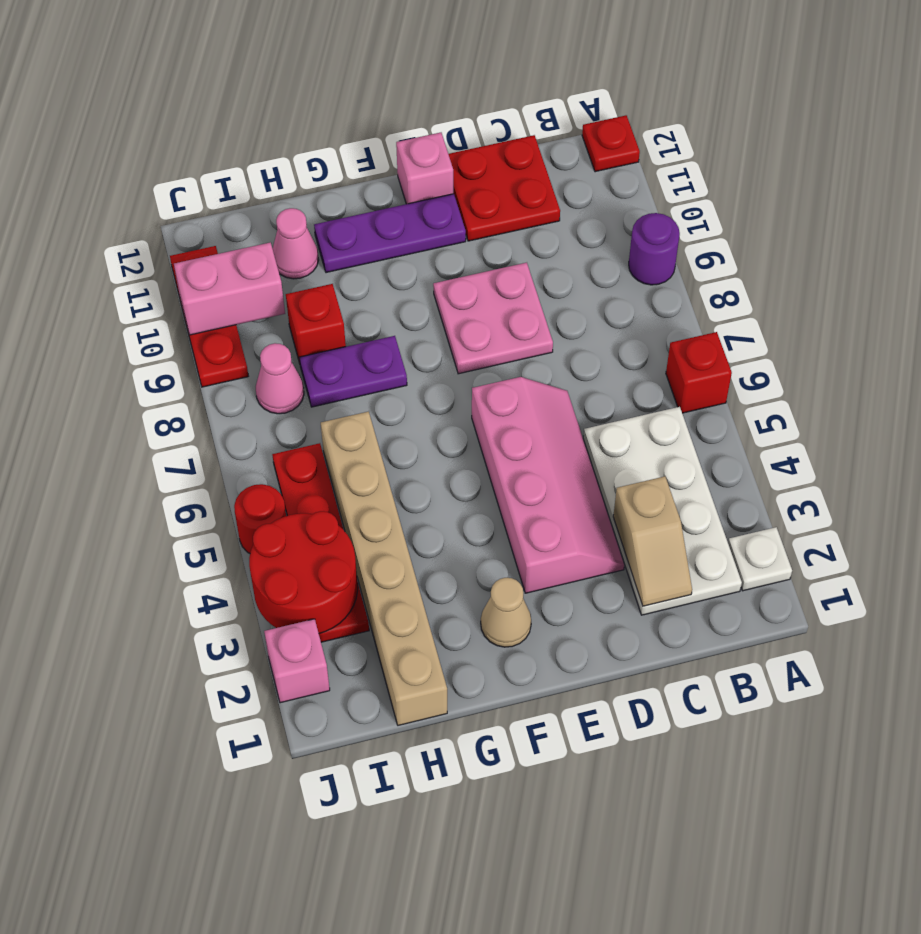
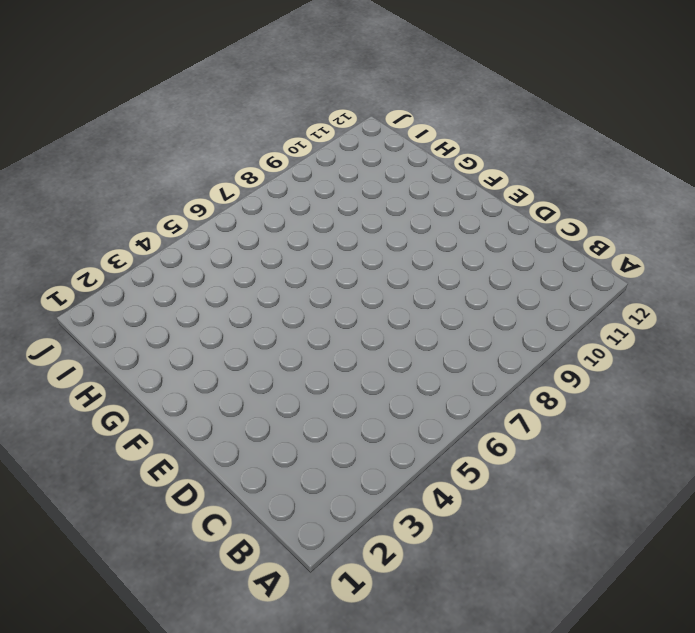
none -> white plate A2 level 1
none -> red brick A6 level 1
none -> purple round brick A9 level 1

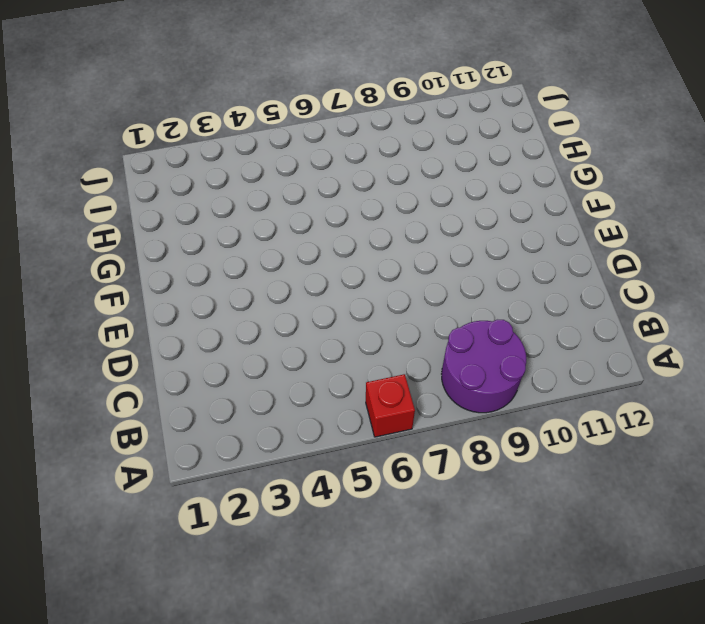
purple round brick A8:B9 level 1 -> purple round brick A9 level 1
none -> white plate A2 level 1
none -> red plate A12 level 1
none -> white plate B2:C5 level 1

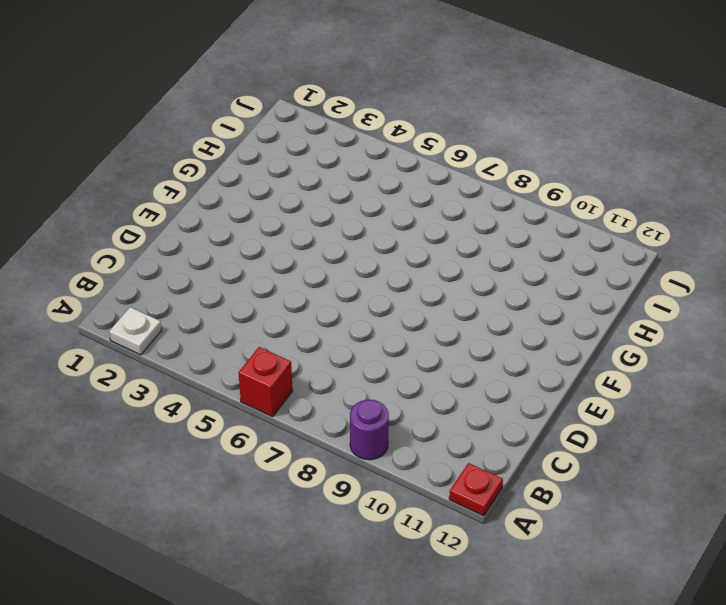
none -> white plate B2:C5 level 1
none -> red plate C11:D12 level 1
none -> pink slope D3:E6 level 1 top E

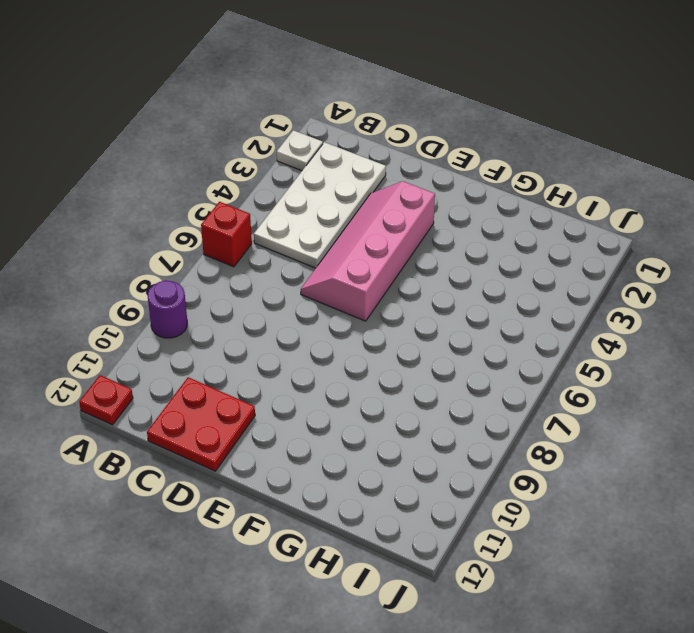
none -> pink plate D8:E9 level 1
none -> purple plate E11:G11 level 1
none -> pink brick E12 level 1

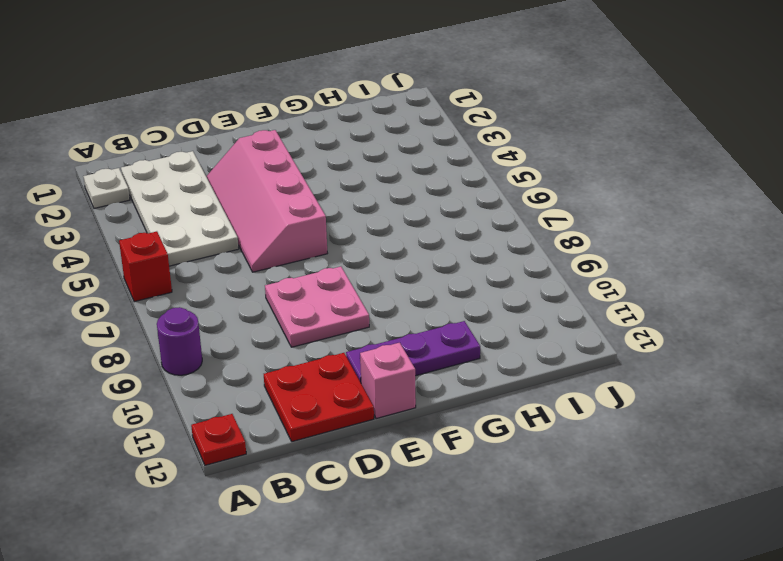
none -> tan cone F2 level 1
none -> purple plate G8:H8 level 1
none -> tan brick H1:H6 level 1

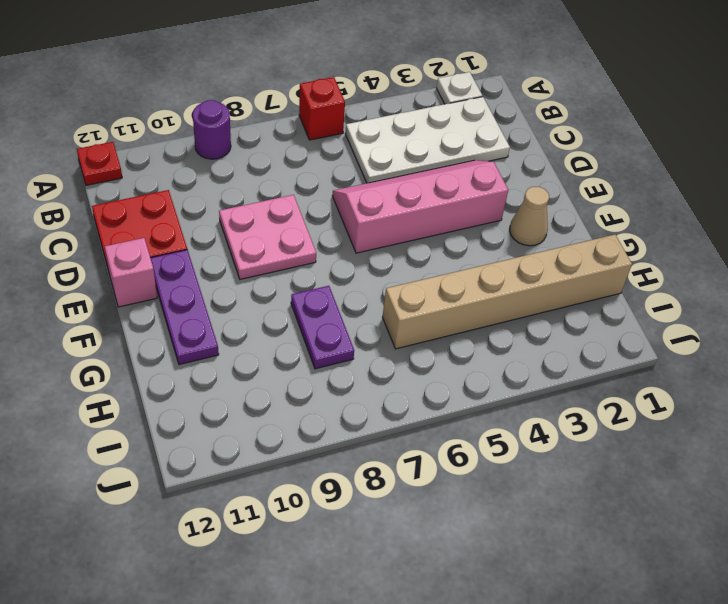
none -> red brick H9 level 1
none -> pink cone H11 level 1
none -> red plate I3:I6 level 1

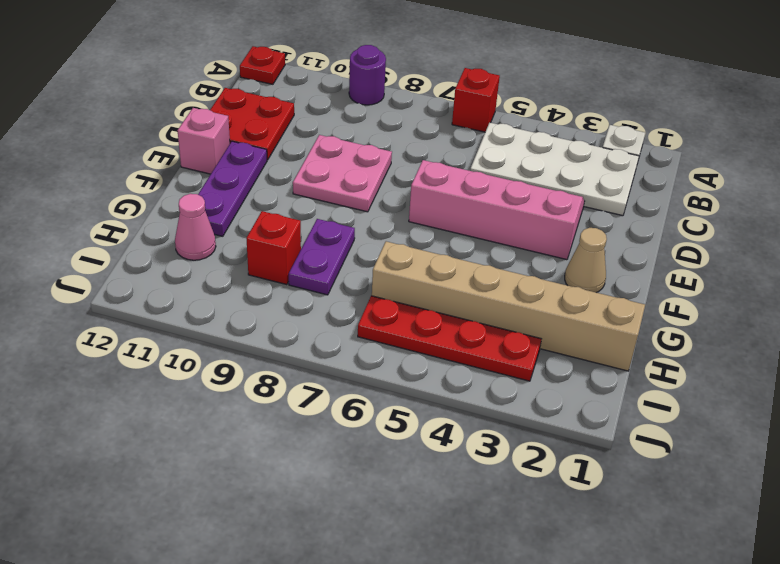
none -> pink cone I8 level 1
none -> pink brick J2 level 1
none -> red round brick J5 level 1

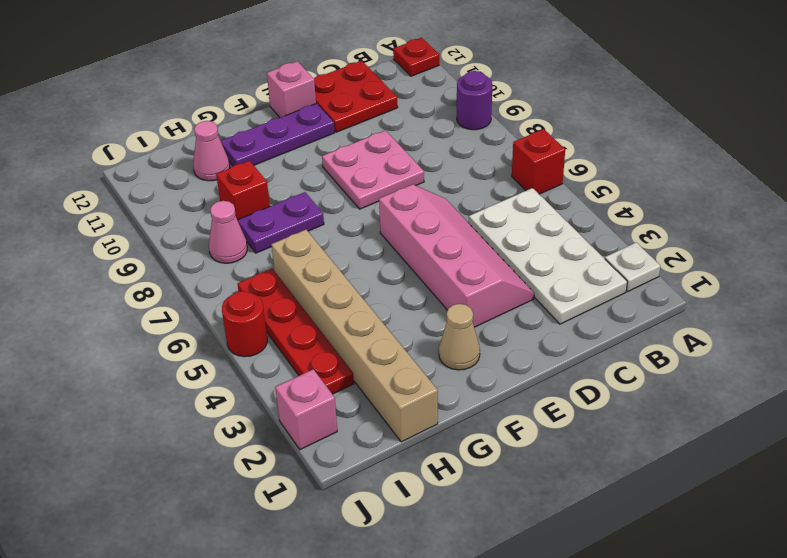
none -> red plate J9:J11 level 1
none -> tan slope C2:C3 level 2 top 3
none -> red round brick I3:J4 level 2

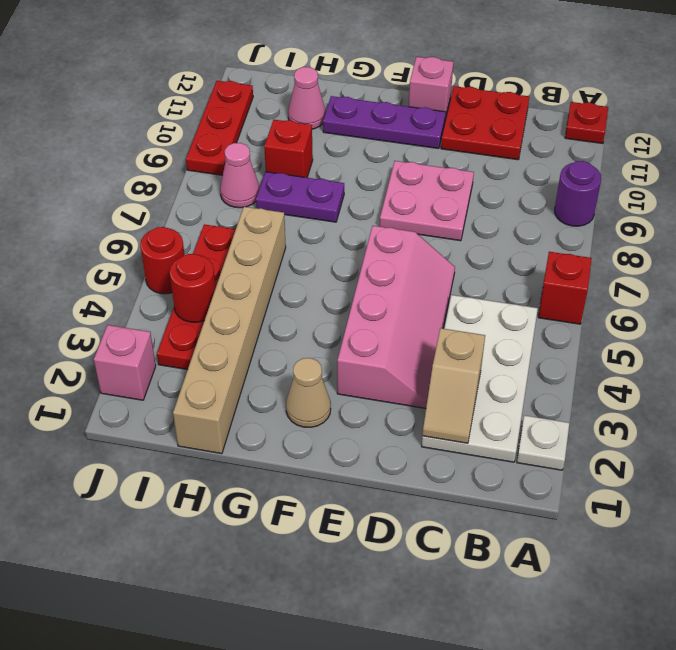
red round brick I4 level 2 -> red round brick I3:J4 level 2
none -> pink brick I10:J10 level 2

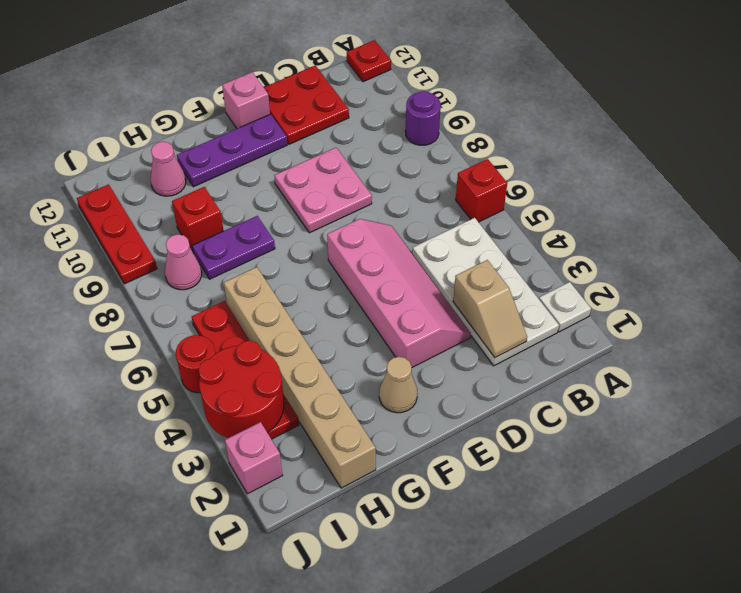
none -> pink brick I10:J10 level 2

